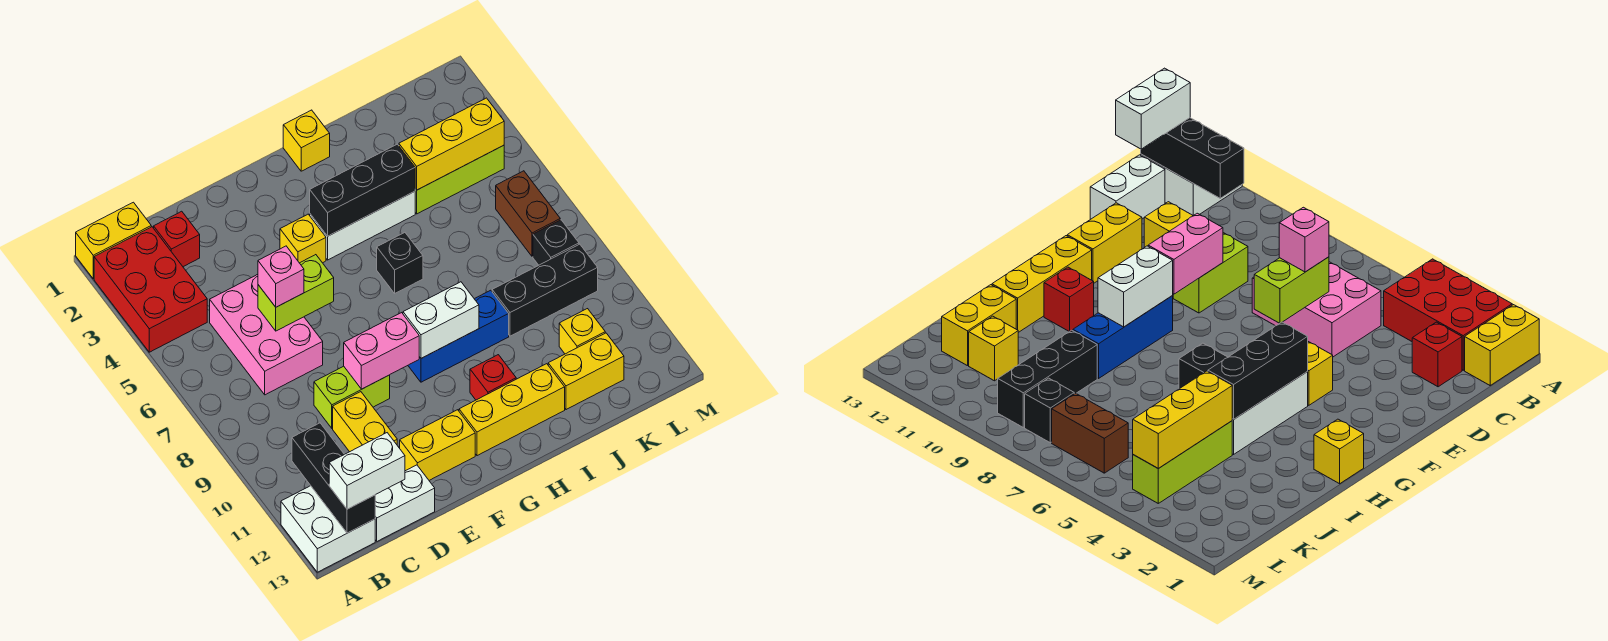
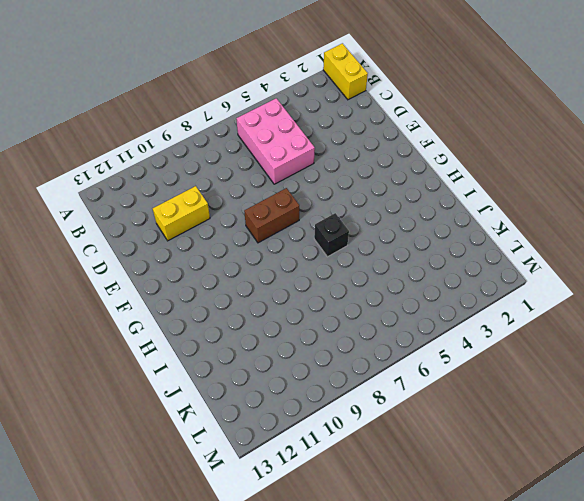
pink brick B5:D6 level 1 -> pink brick C5:D7 level 1
brown brick F7:F8 level 1 -> brown brick L6:L7 level 1
none -> red brick A2:B4 level 1
none -> white brick A12:B13 level 1
none -> red brick C2 level 1
none -> white brick C13:D13 level 1

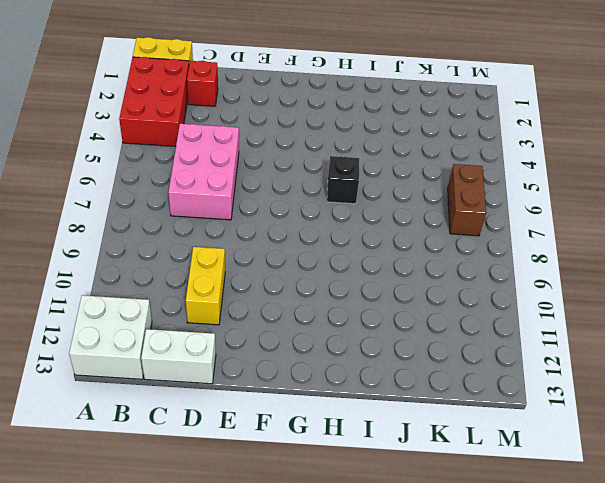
none -> lime brick D9:E9 level 1
none -> yellow brick E12:F12 level 1
none -> yellow brick F4 level 1
none -> white brick G4:I4 level 1

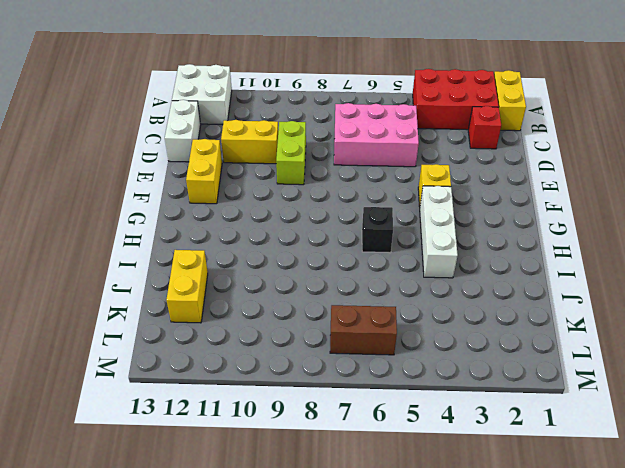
none -> blue brick G9:I9 level 1
none -> yellow brick G12:I12 level 1
none -> yellow brick H1 level 1
none -> red brick H11 level 1

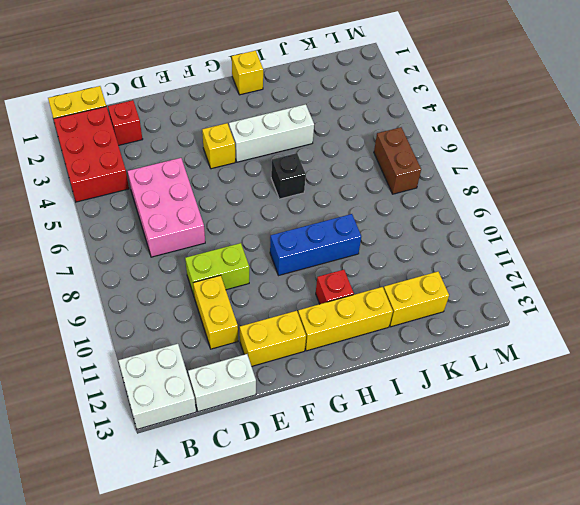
none -> lime brick J4:L4 level 1
none -> black brick J9:L9 level 1
none -> yellow brick K11 level 1
none -> black brick L8 level 1

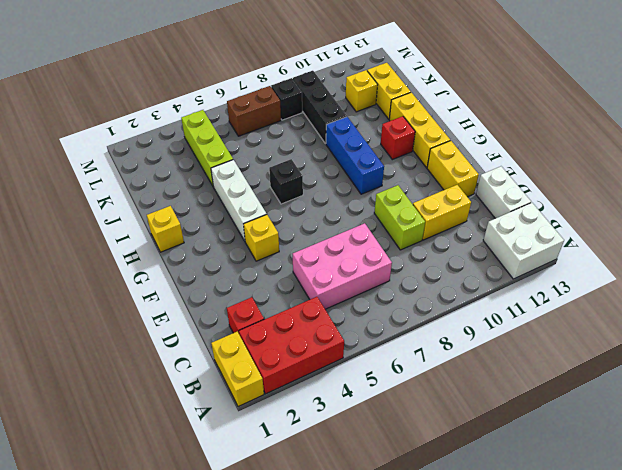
none -> black brick B11:B13 level 2
none -> lime brick D6:E6 level 2
none -> pink brick E9:F9 level 2
none -> black brick G4:I4 level 2

